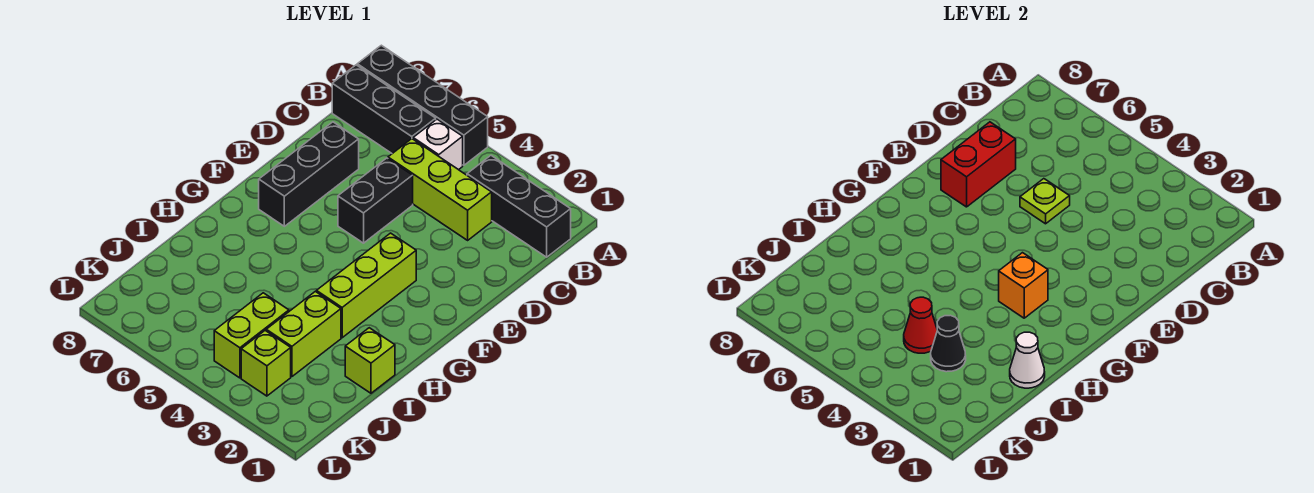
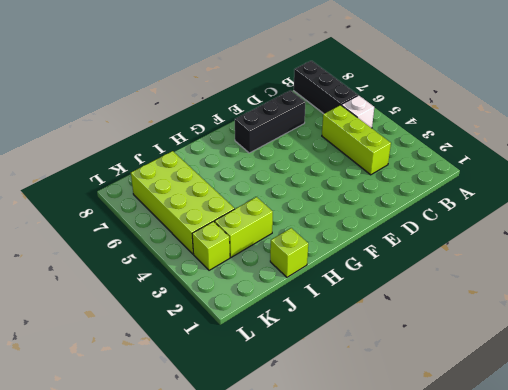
lime brick J4:K7 level 1 -> lime brick J4:K4 level 1
none -> black brick A5:A8 level 1
none -> black brick B1:B3 level 1
none -> black brick D5:E5 level 1

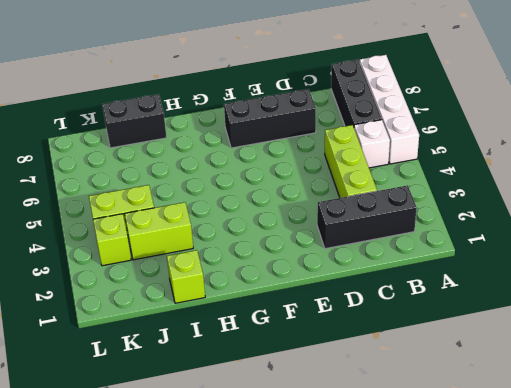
white brick A5:A8 level 1 -> black brick A5:A8 level 1
black brick B2:D2 level 1 -> black brick B1:B3 level 1
black brick I8:J8 level 1 -> black brick D5:E5 level 1
none -> lime brick F3:H3 level 1
none -> lime plate D5 level 2
none -> red brick D7:E7 level 2

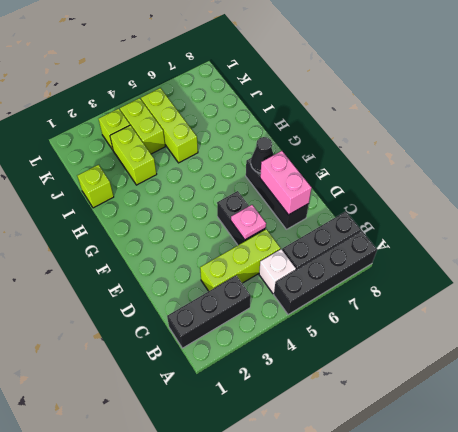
pink plate D5 level 2 -> lime plate D5 level 2
pink brick D7:E7 level 2 -> red brick D7:E7 level 2
black cone F7 level 2 -> black cone J3 level 2
lime brick I5:K5 level 1 -> lime brick F3:H3 level 1
none -> orange brick G3 level 2
none -> white cone I1 level 2
none -> red cone J4 level 2

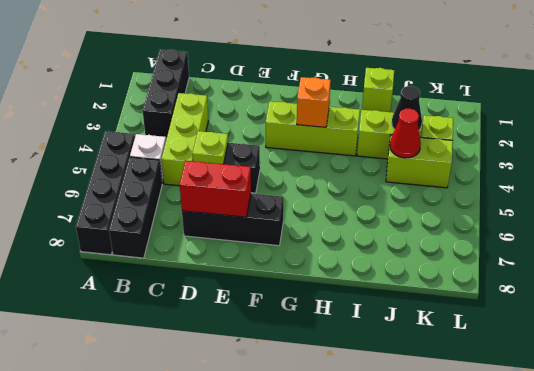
none -> white cone I1 level 2

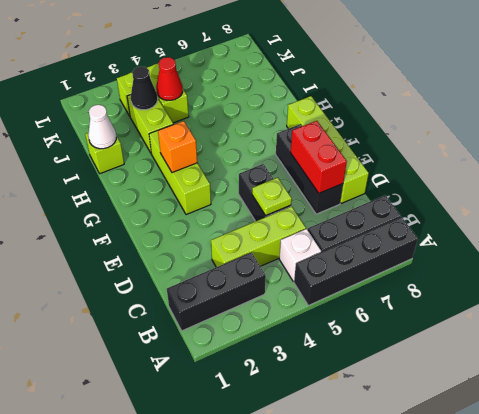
lime brick D8:G8 level 1 -> none

